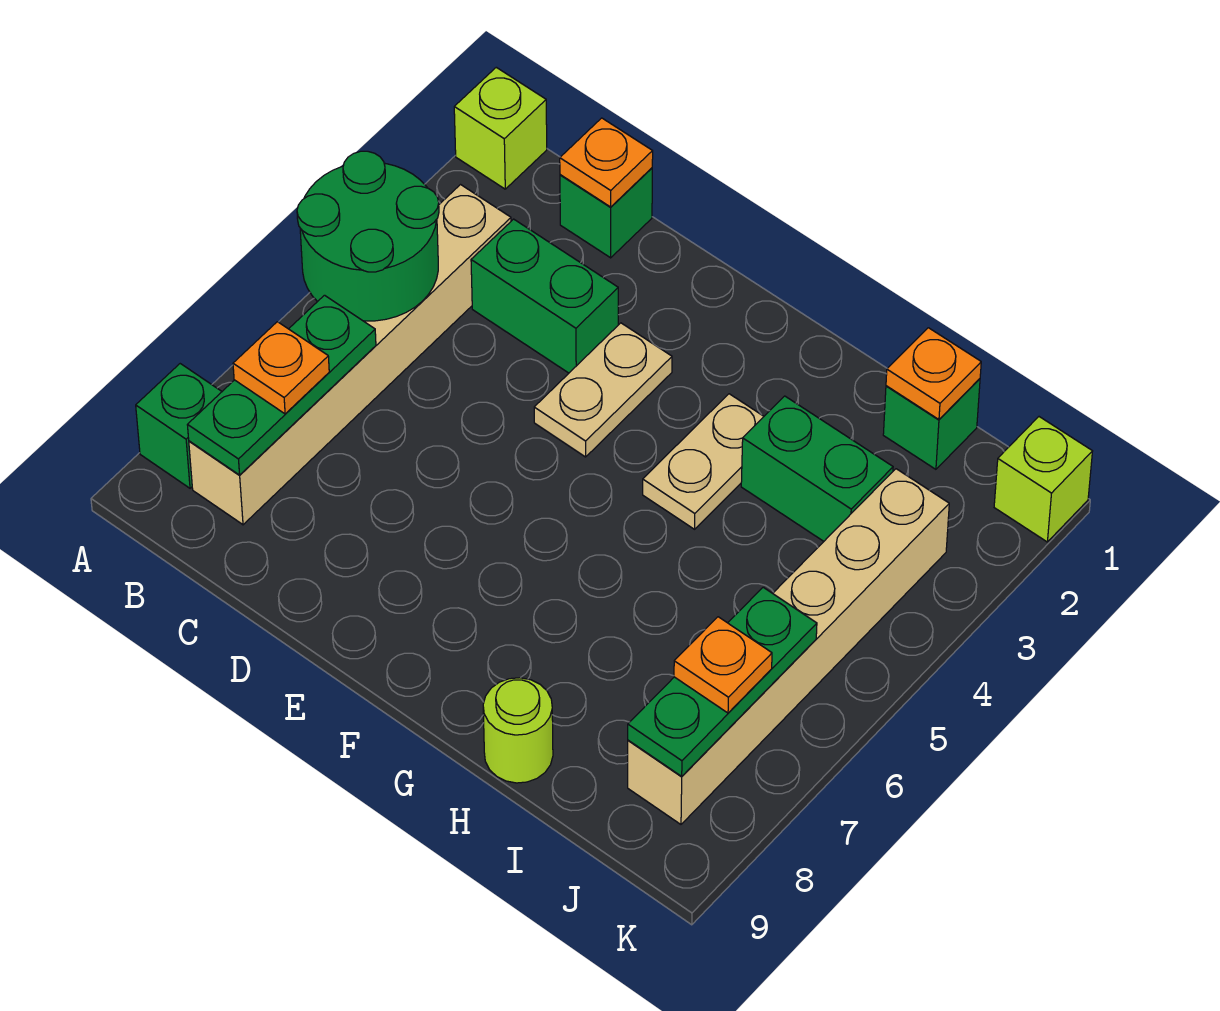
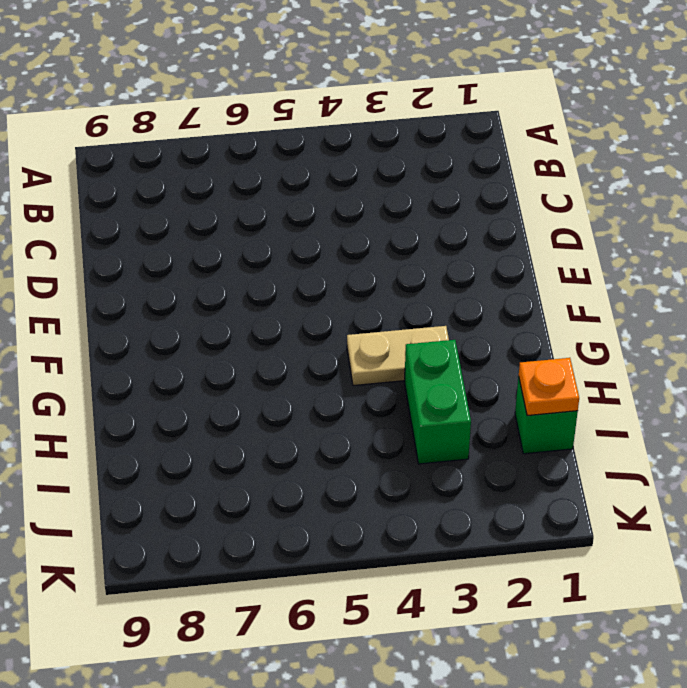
none -> lime brick A1 level 1
none -> green brick A8 level 1
none -> tan brick B3:B8 level 1

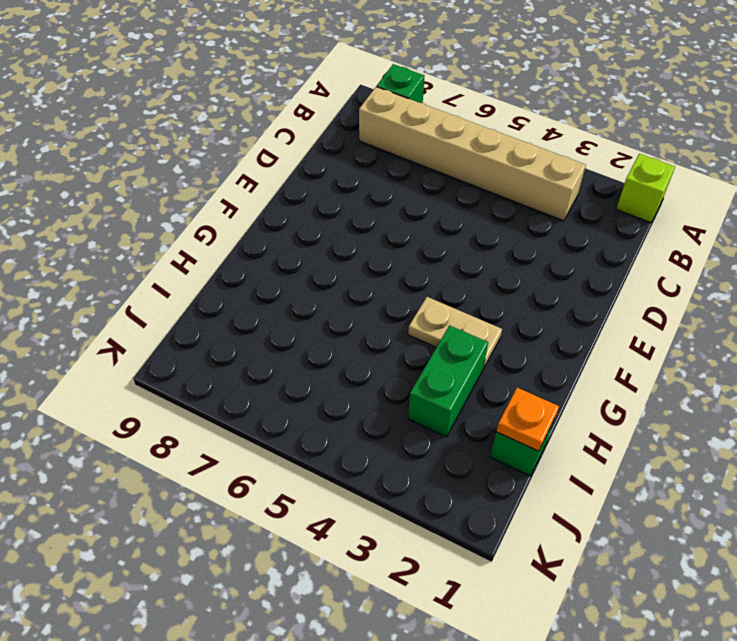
none -> green brick C1 level 1
none -> green brick C3:D3 level 1
none -> tan plate E3:E4 level 1

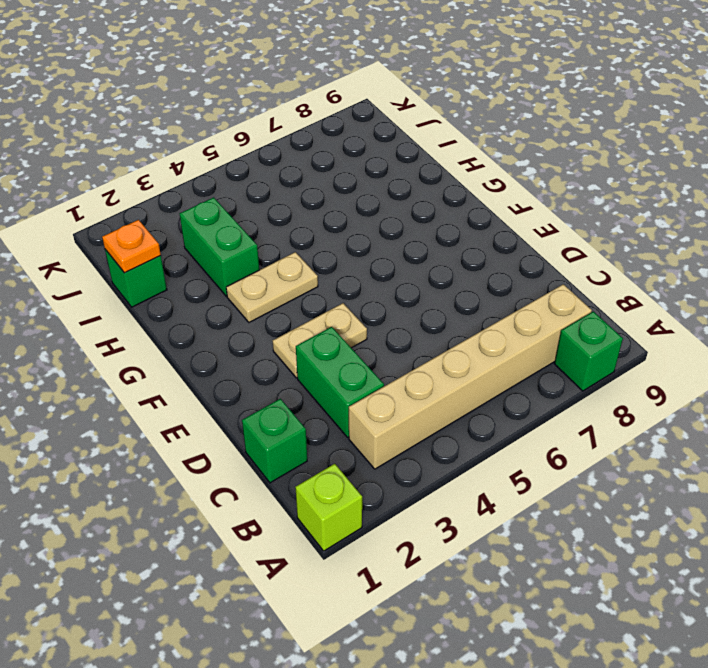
none -> lime round brick H9 level 1
none -> tan brick J3:J8 level 1
none -> lime brick K1 level 1

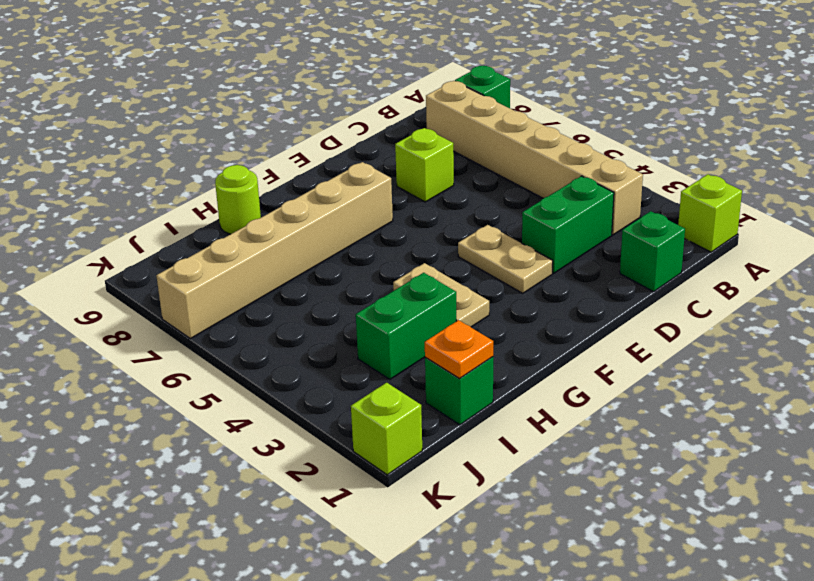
lime brick D7 level 1 -> none
tan brick F7:K7 level 1 -> tan brick J3:J8 level 1
none -> green round brick A4:B5 level 2
none -> green plate B6:B8 level 2
none -> orange plate C1 level 2

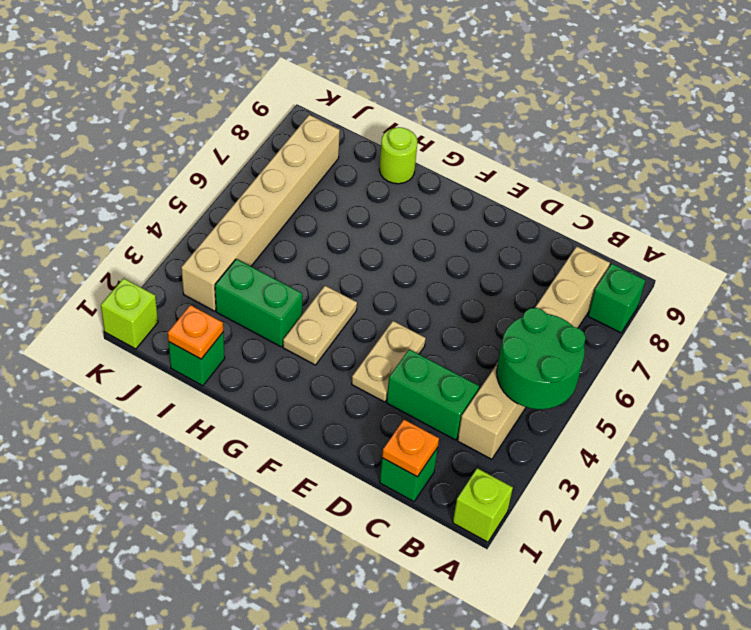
none -> green plate B6:B8 level 2
none -> green plate J6:J8 level 2
none -> orange plate B7 level 3

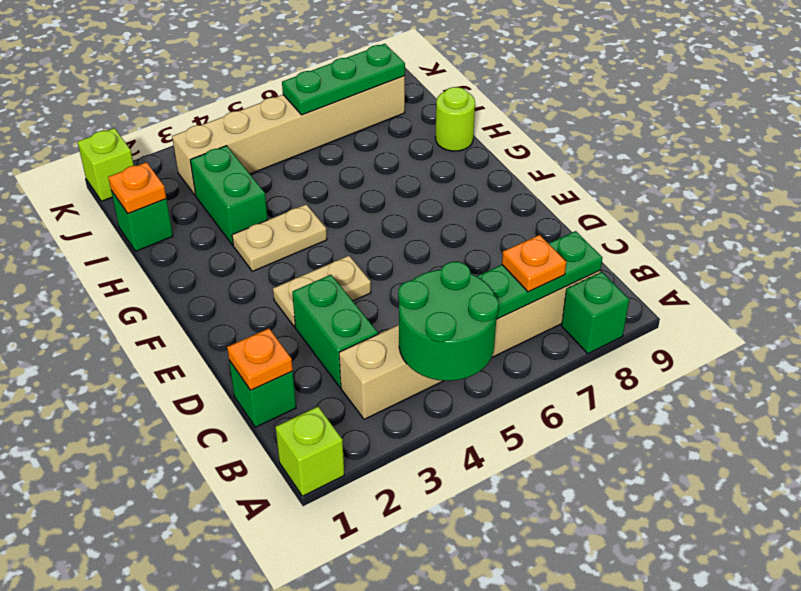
none -> orange plate J7 level 3

